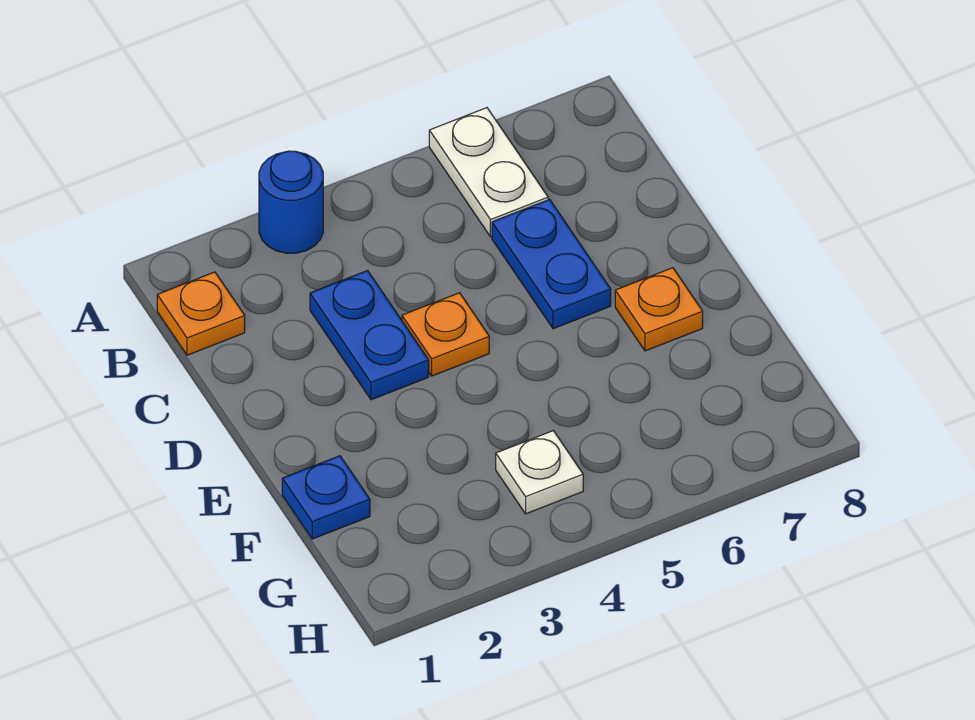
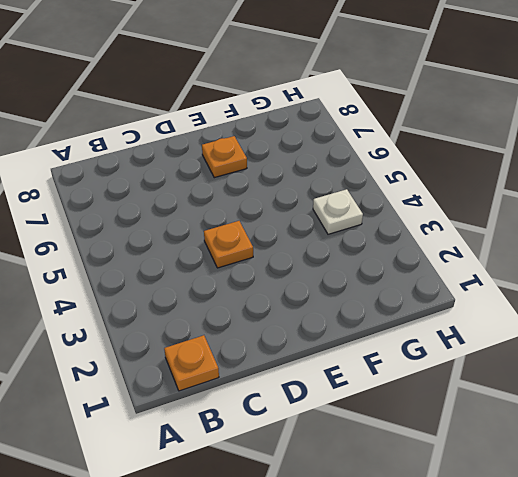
none -> blue round brick A3 level 1
none -> white plate A6:B6 level 1

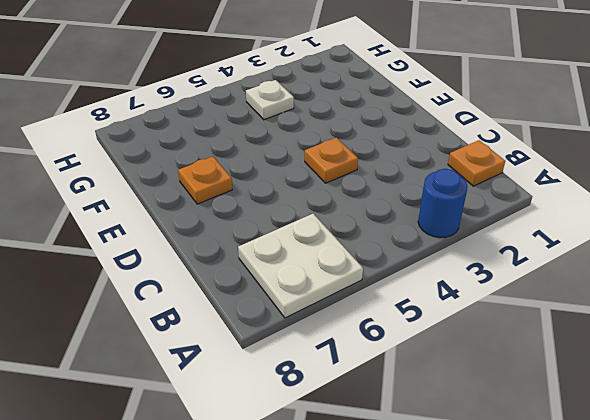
white plate A6:B7 level 1 -> white plate A6:B6 level 1
none -> blue plate C3:D3 level 1
none -> blue plate C6:D6 level 1

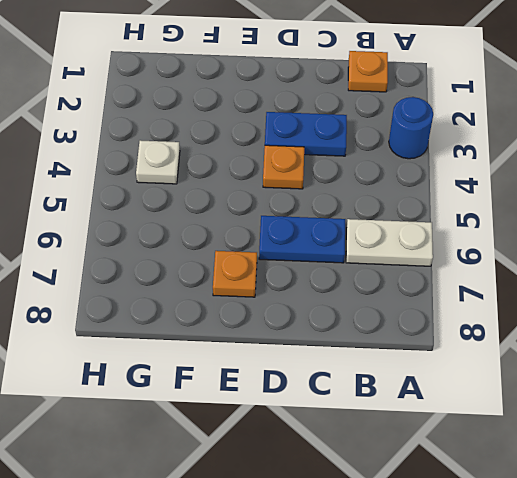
none -> blue plate F1 level 1

